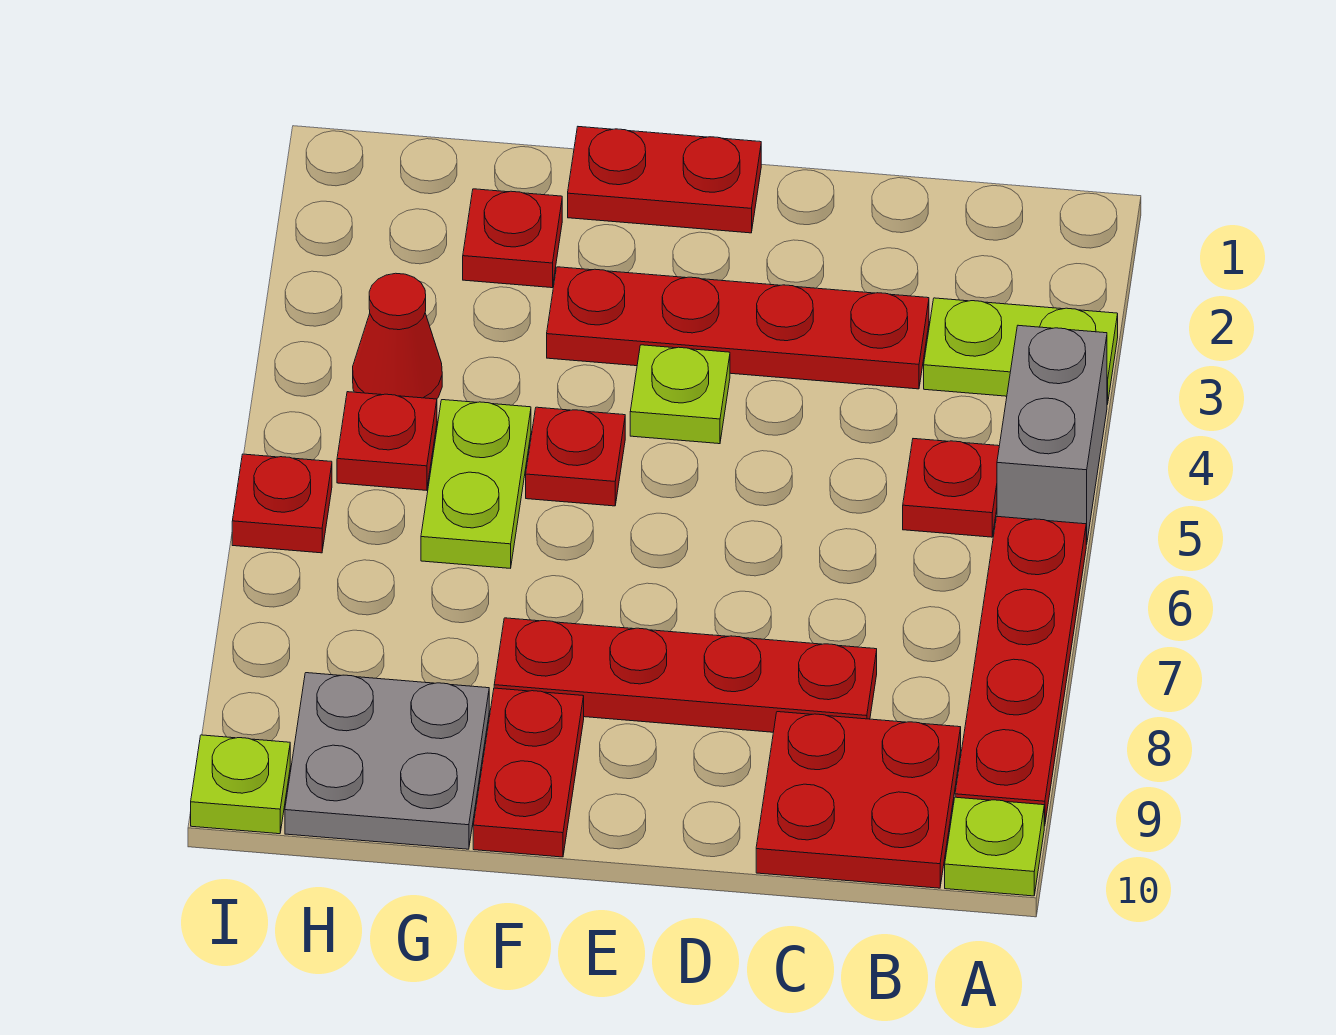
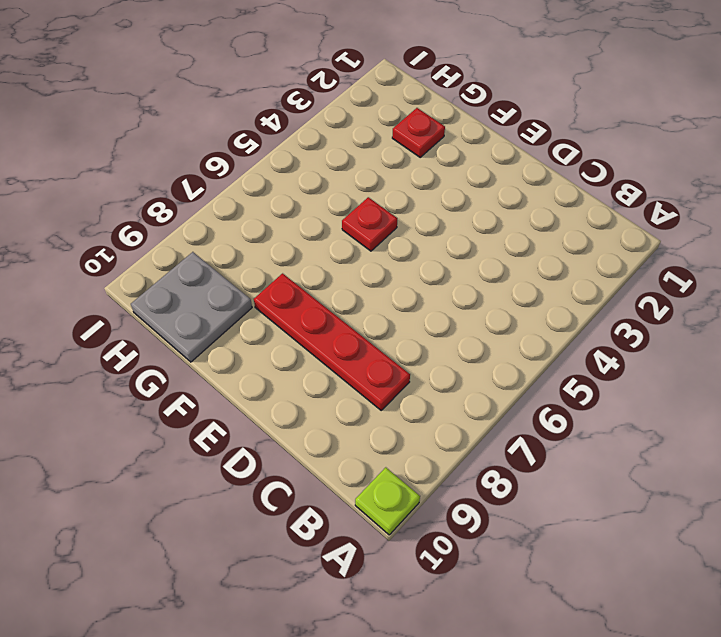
none -> lime plate A3:B3 level 1
none -> grey brick A4:A5 level 1
none -> red plate A6:A9 level 1

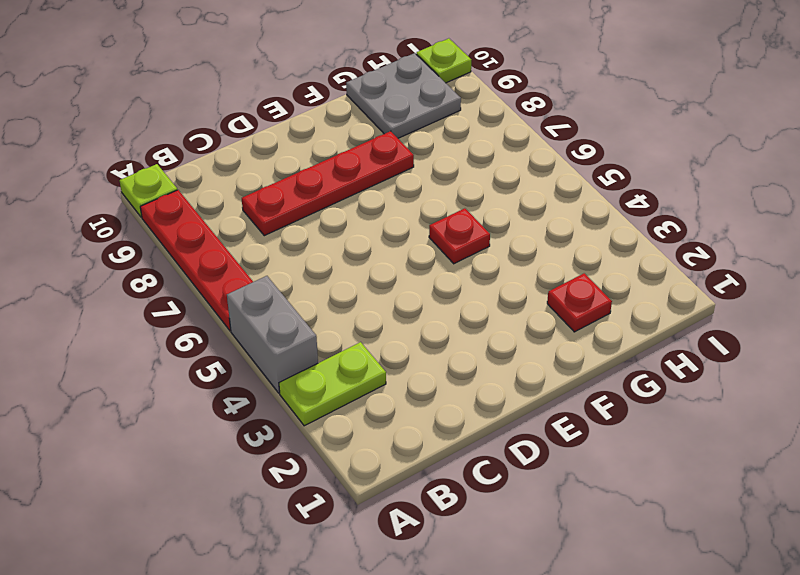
none -> red plate B5 level 1
none -> red plate B9:C10 level 1
none -> red plate C3:F3 level 1

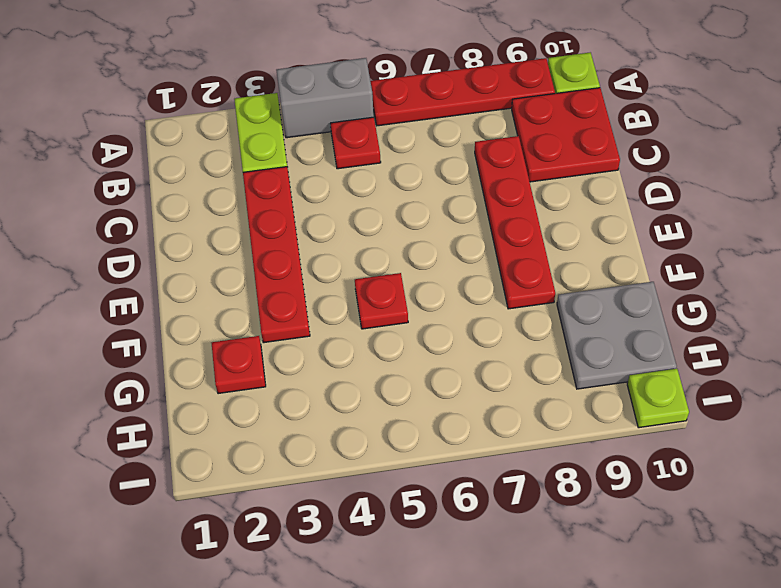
none -> red plate E1:F1 level 1
none -> lime plate E4 level 1
none -> red plate F9:F10 level 1

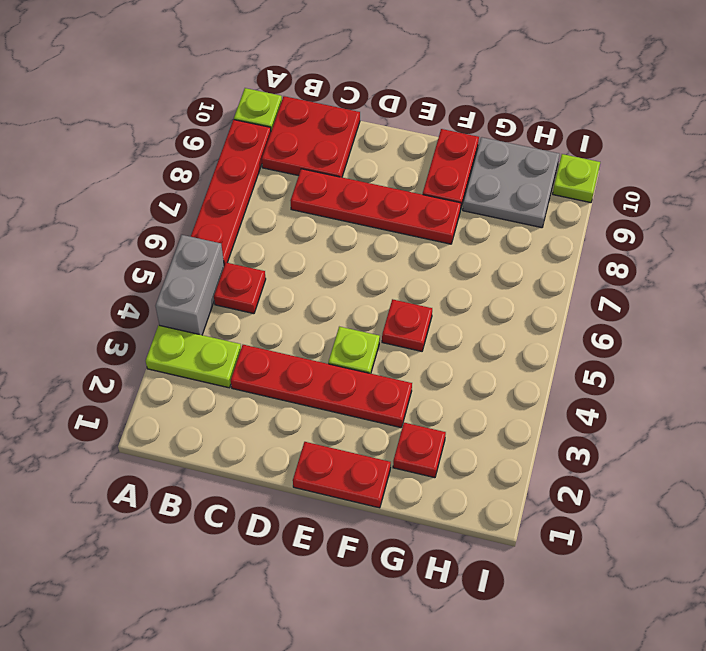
none -> lime plate G5:G6 level 1
none -> red cone H4 level 1
none -> red plate H5 level 1

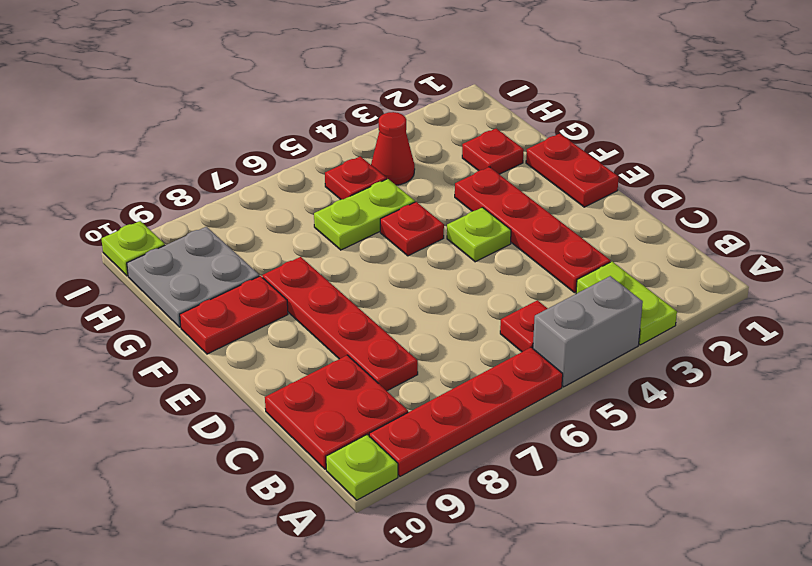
none -> red plate I6 level 1

